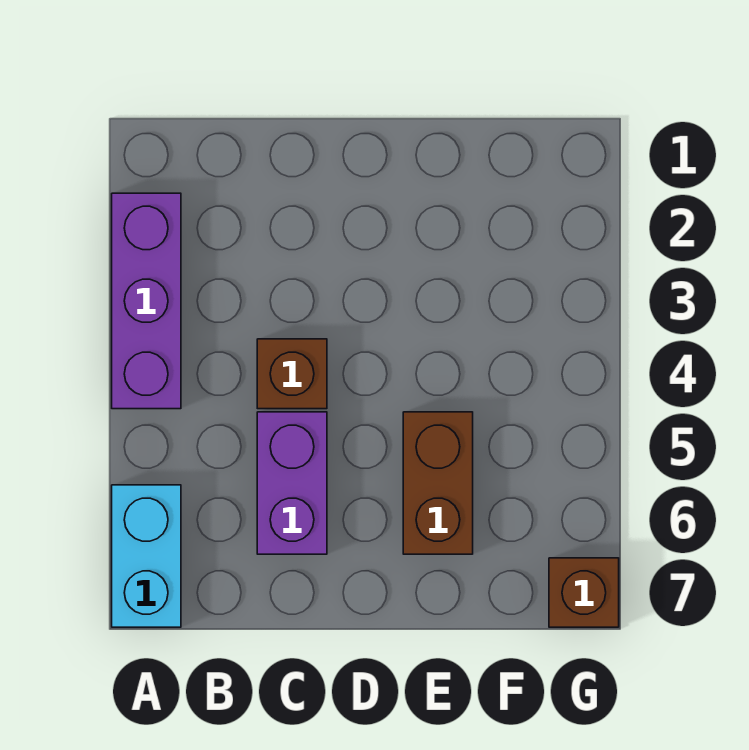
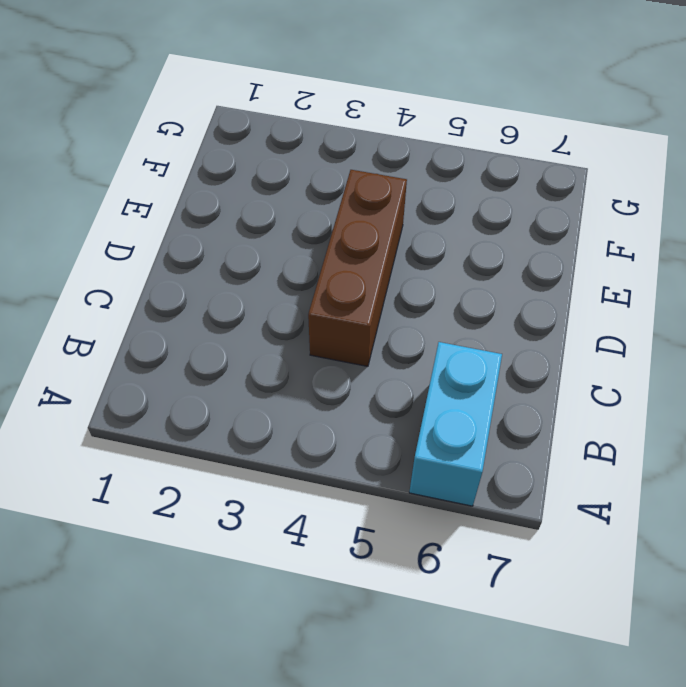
cyan brick A6:B6 level 1 -> cyan brick A6:A7 level 1
brown brick C4:E4 level 1 -> brown brick C4 level 1
none -> purple brick A2:A4 level 1
none -> purple brick C5:C6 level 1

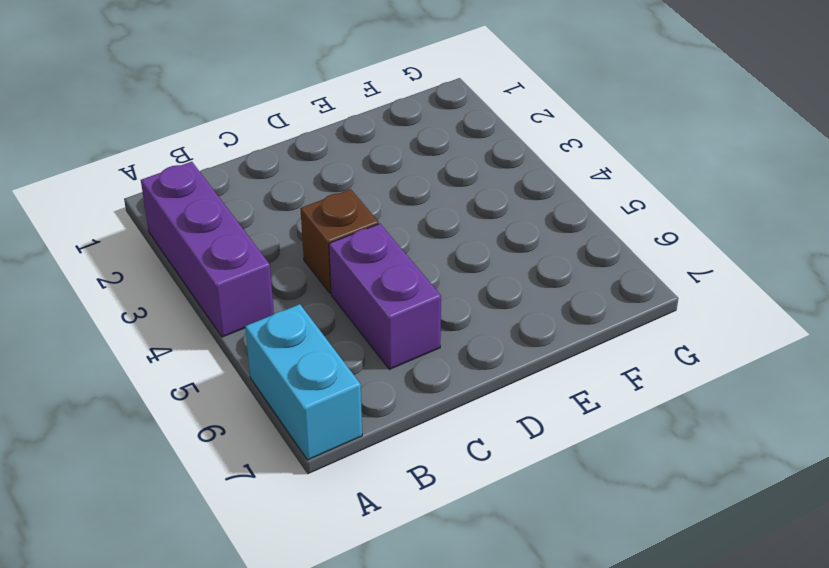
none -> brown brick E5:E6 level 1
none -> brown brick G7 level 1

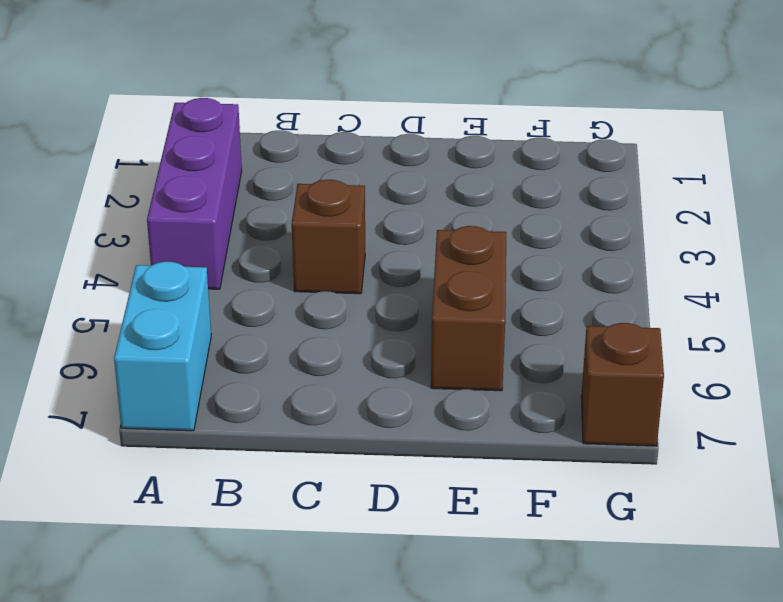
none -> purple brick C5:C6 level 1

